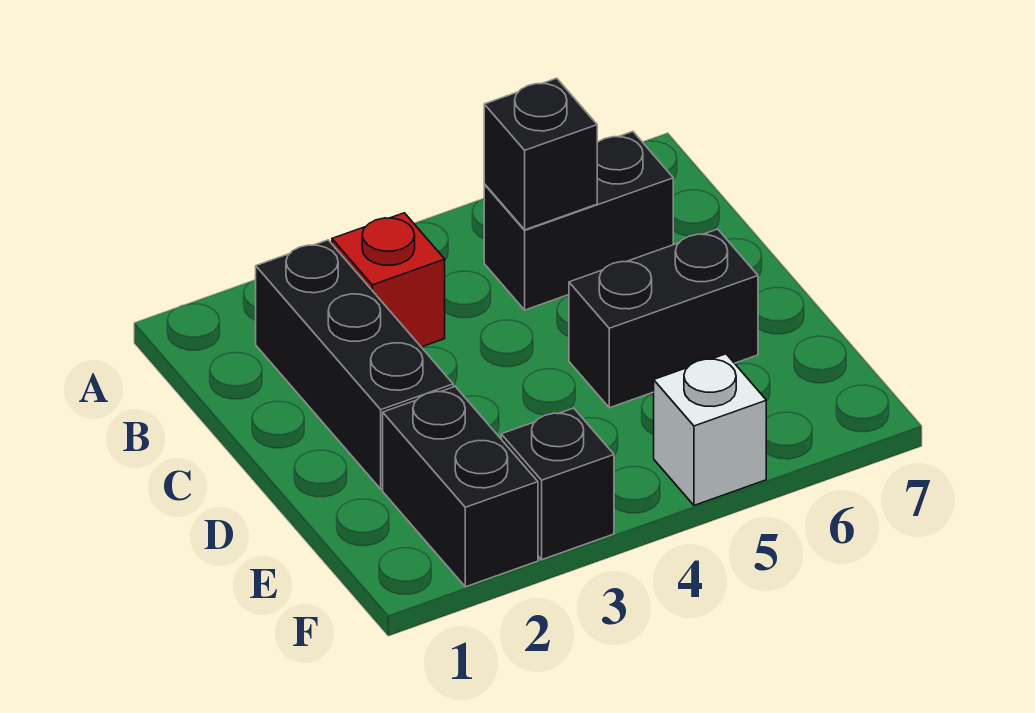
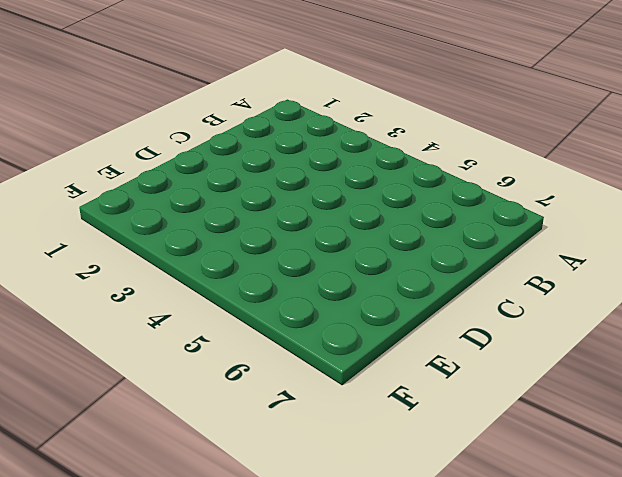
none -> black brick B2:D2 level 1
none -> red brick B3 level 1

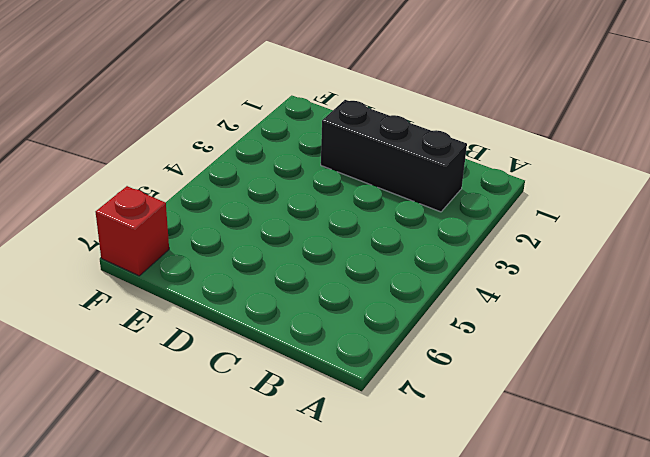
red brick F7 level 1 -> red brick B3 level 1
none -> black brick B5:B6 level 1
none -> black brick D5:D6 level 1

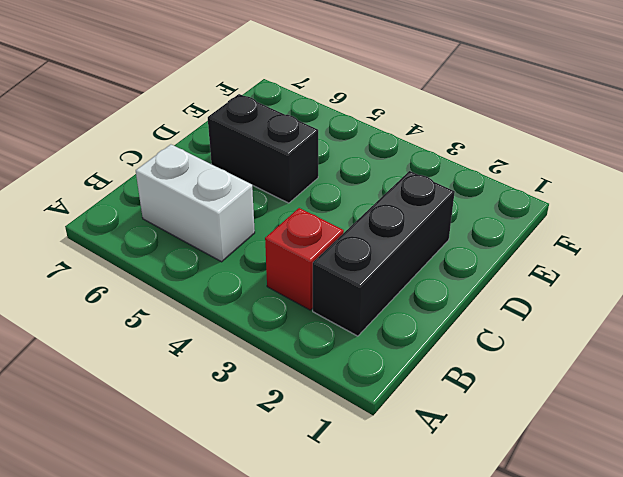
white brick B5:B6 level 1 -> black brick B5:B6 level 1
none -> black brick E2:F2 level 1
none -> black brick F3 level 1

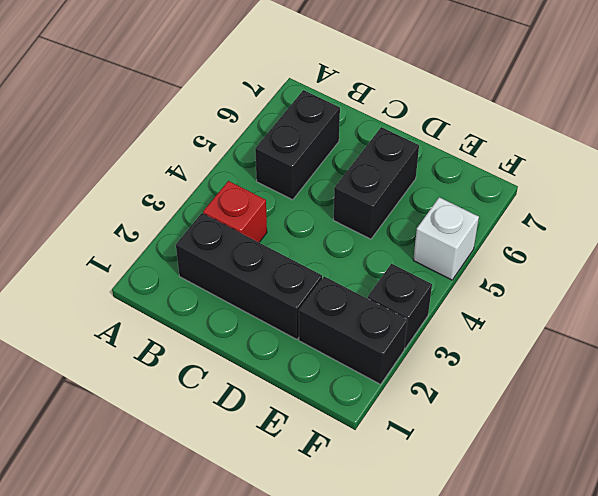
none -> black brick B5 level 2

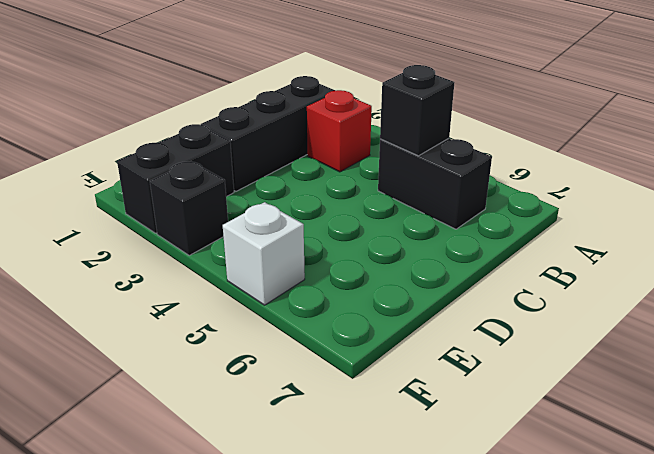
none -> black brick D5:D6 level 1

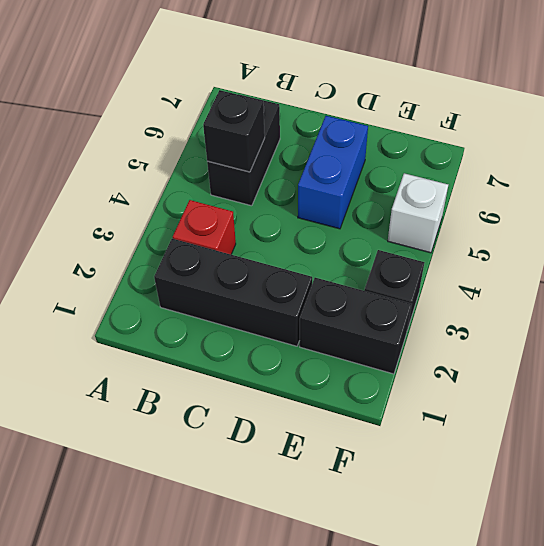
blue brick D5:D6 level 1 -> black brick D5:D6 level 1

